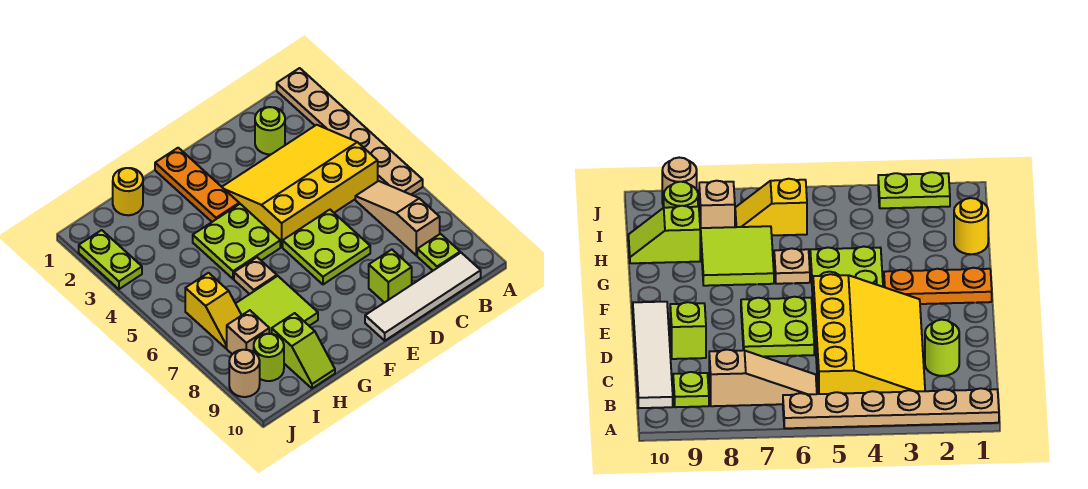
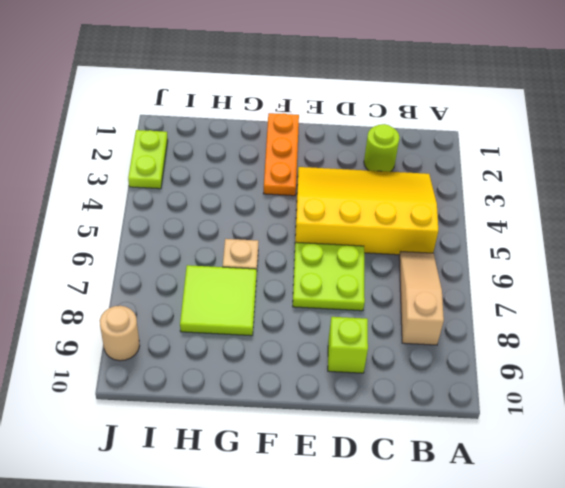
none -> tan plate A1:A6 level 1
none -> lime plate B9 level 1
none -> white tile B10:E10 level 1

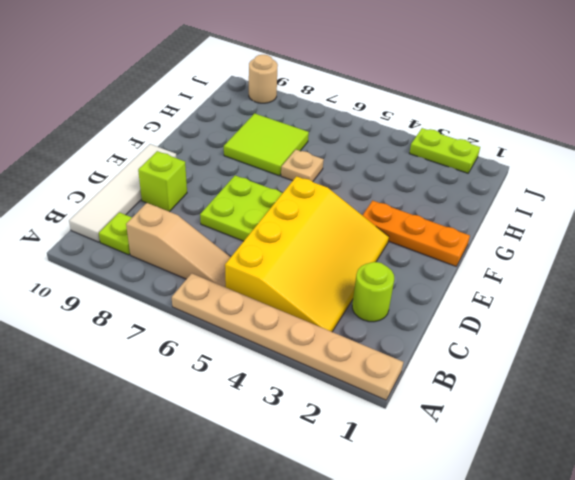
none -> lime plate F4:G5 level 1
none -> yellow round brick H1 level 1
none -> lime slope H9:H10 level 1 top 9

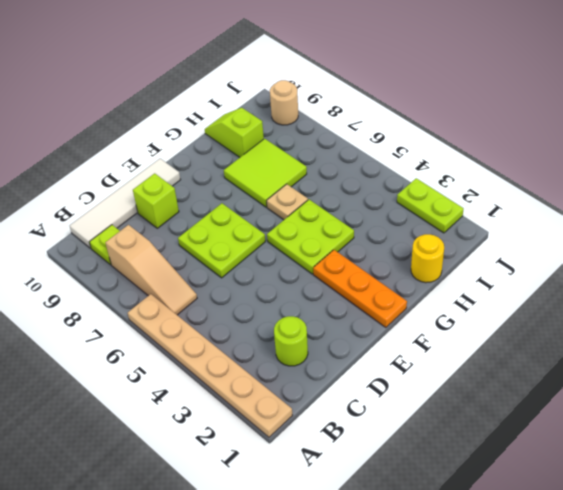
none -> yellow slope B3:E5 level 1 top 5
none -> yellow slope I6:I7 level 1 top 6
none -> tan brick I8 level 1

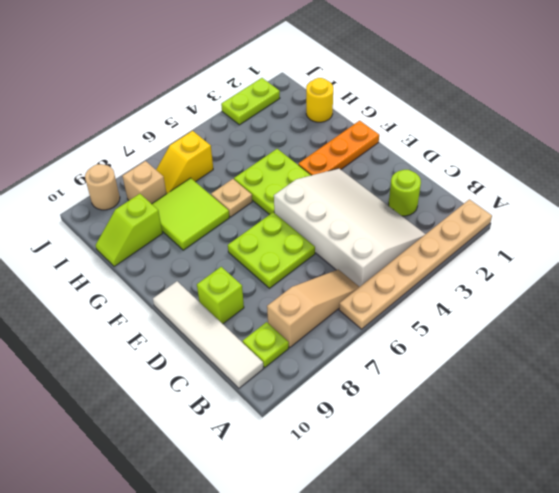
white slope B3:E5 level 1 top 5 -> yellow slope B3:E5 level 1 top 5
none -> lime round brick I9 level 1

